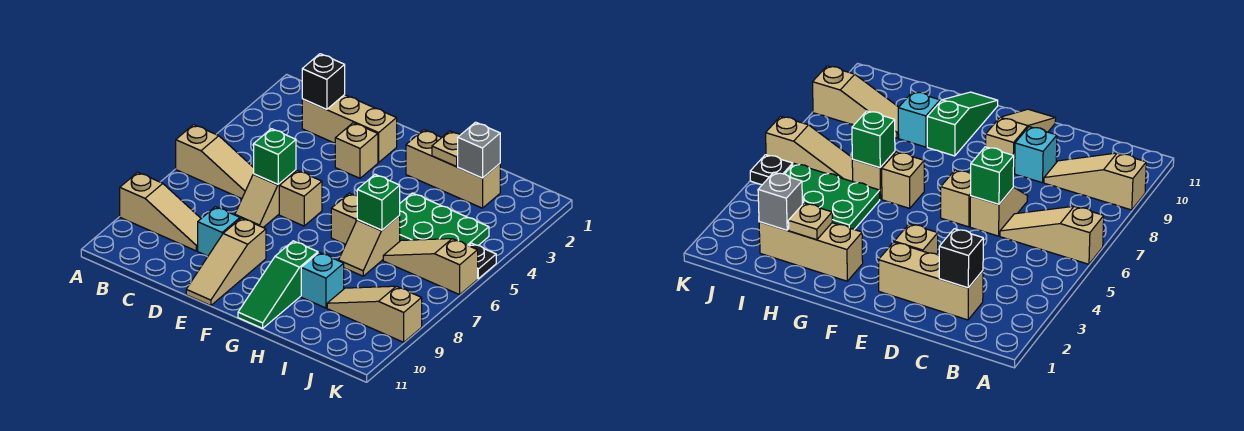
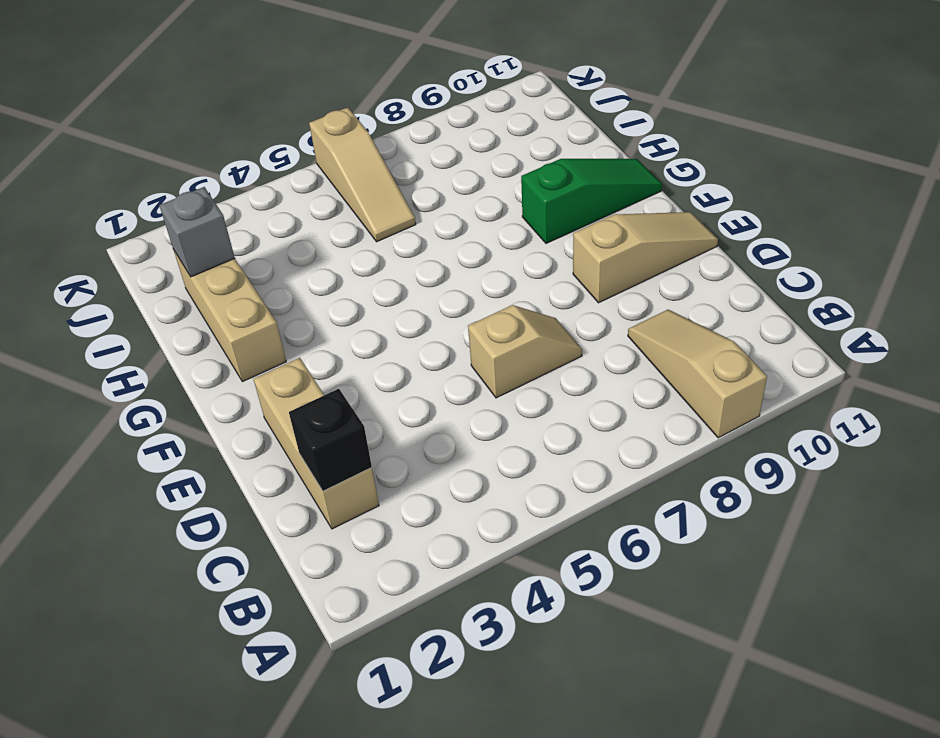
none -> tan slope A6:C6 level 1 top A
none -> cyan brick D9 level 1
none -> tan brick E3 level 1

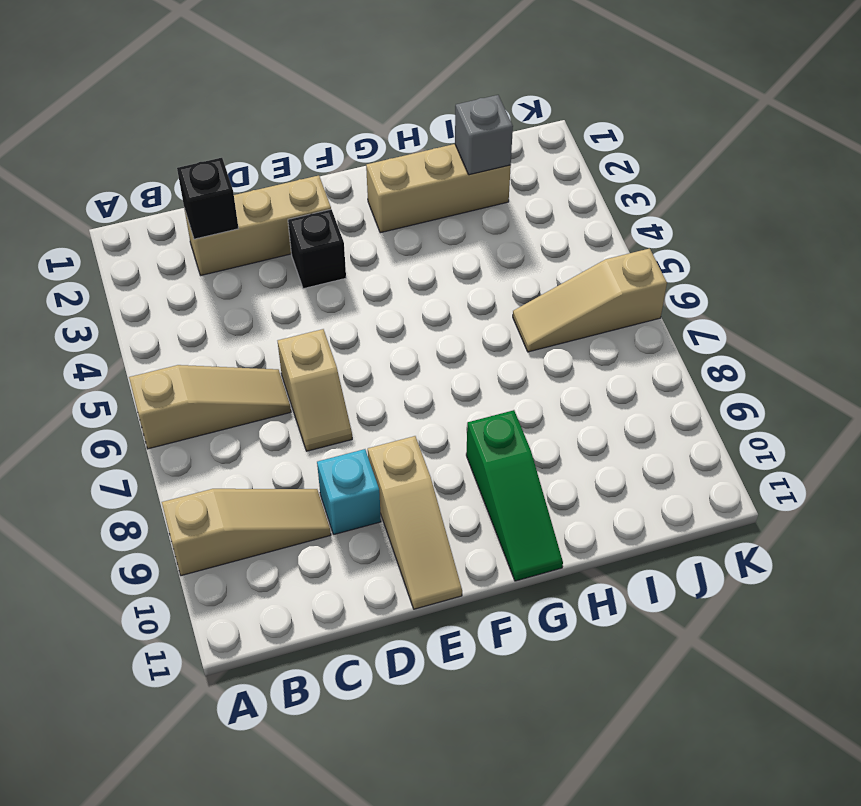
black brick E3 level 1 -> tan brick E3 level 1
none -> tan brick E6 level 1
none -> tan brick G6 level 1
none -> green plate H4:J5 level 1

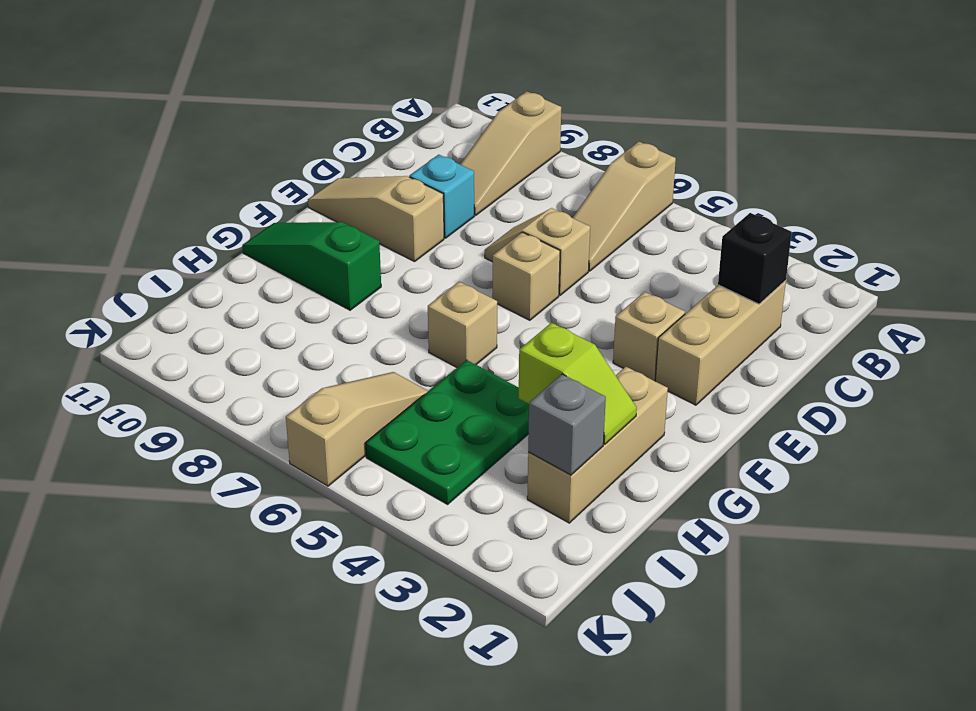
lime slope H2:H3 level 2 top 3 -> tan plate H2 level 2
none -> tan slope H6:H7 level 1 top 6
none -> cyan brick H9 level 1
none -> tan slope I9:K9 level 1 top K

